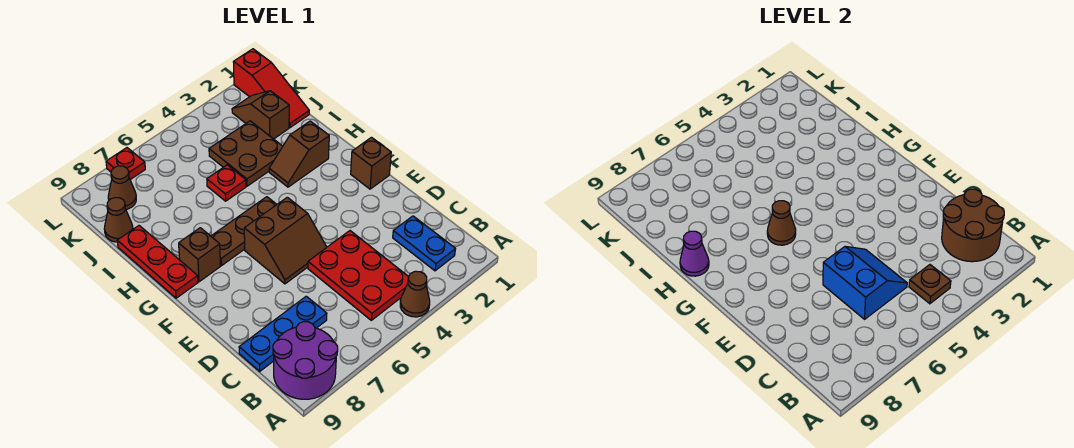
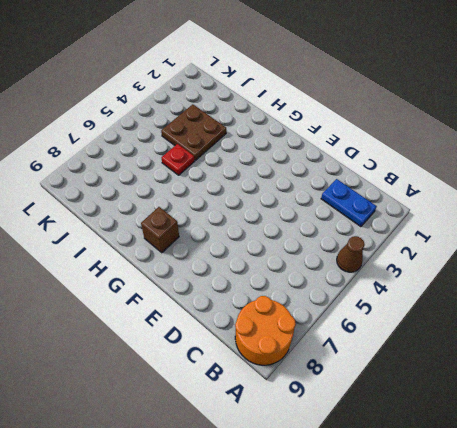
orange round brick A8:B9 level 1 -> purple round brick A8:B9 level 1
none -> red plate B4:D5 level 1
none -> blue plate C7:C9 level 1
none -> brown slope E5:F6 level 1 top F

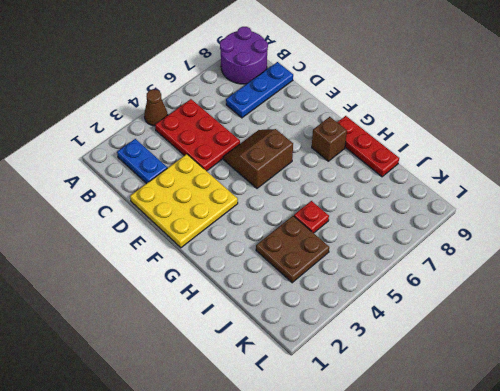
yellow plate D1:F3 level 1 -> brown brick F1 level 1
none -> brown plate G5:G7 level 1
none -> brown slope H2:H3 level 1 top 2
none -> red slope J1:L1 level 1 top L

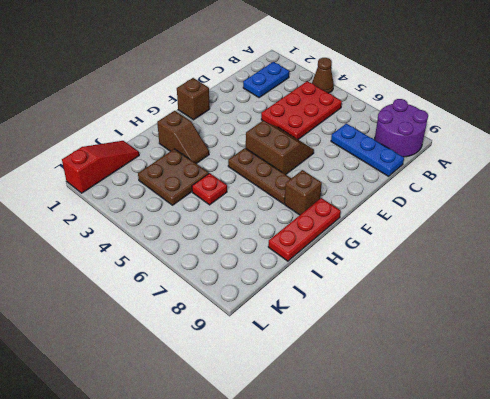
none -> brown slope J2:K2 level 1 top J
none -> brown cone J9 level 1
none -> brown cone K8 level 1

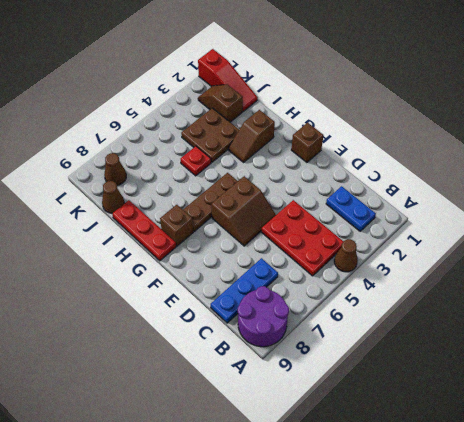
none -> red plate L7 level 1
none -> brown round brick B1:C2 level 2
none -> brown plate B4 level 2

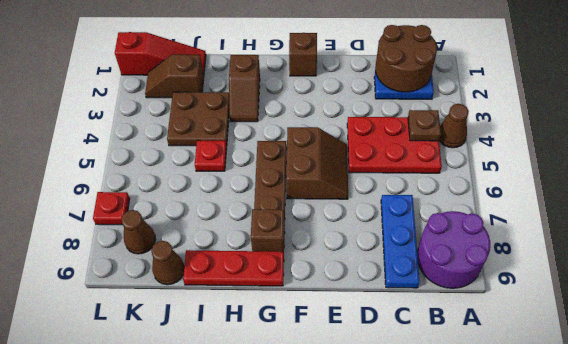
none -> blue slope C5:D6 level 2 top 6
none -> brown cone G6 level 2
none -> purple cone H9 level 2

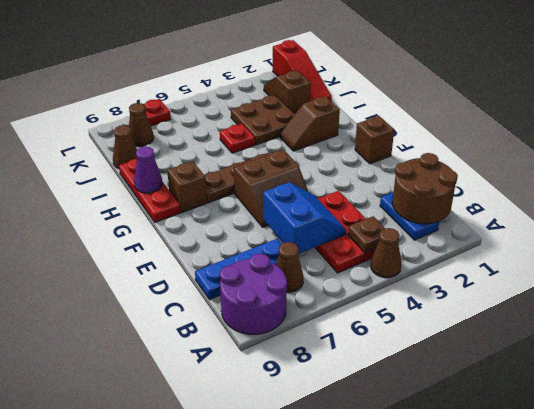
brown cone B7 level 1 -> brown cone G6 level 2

